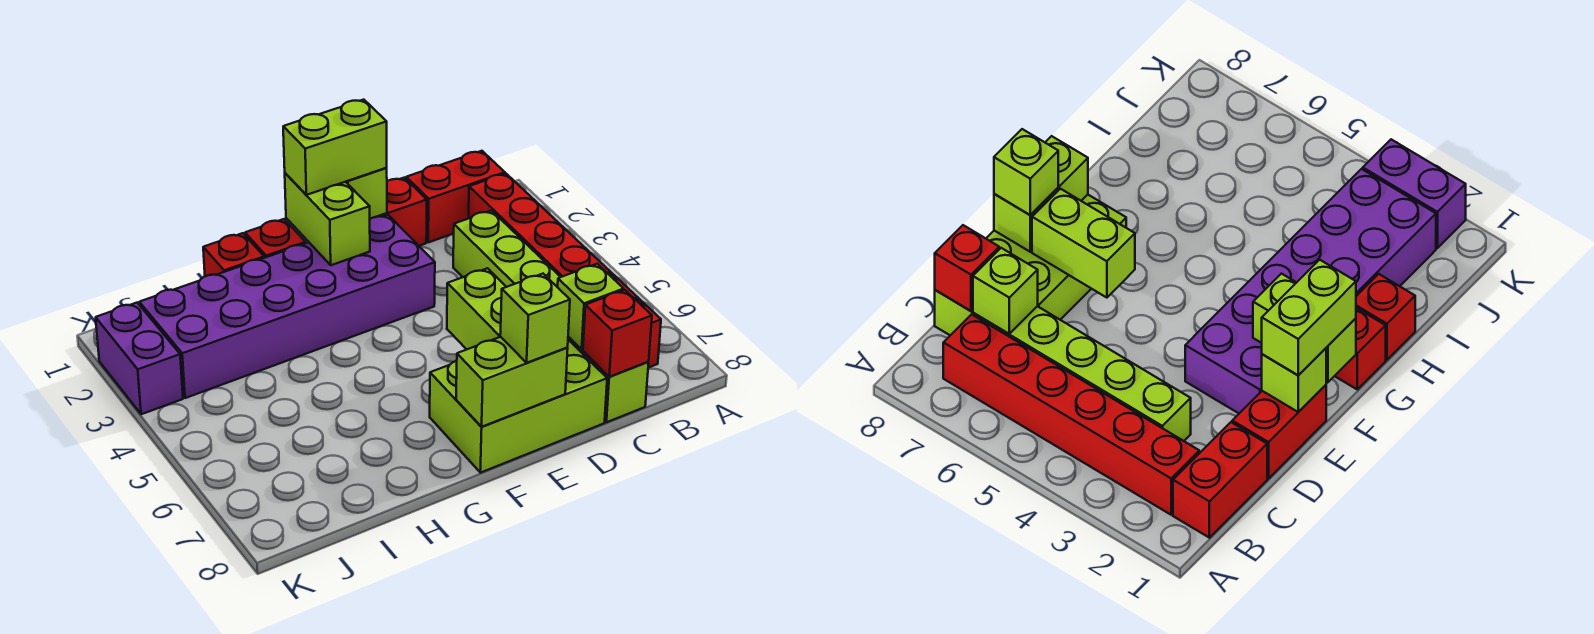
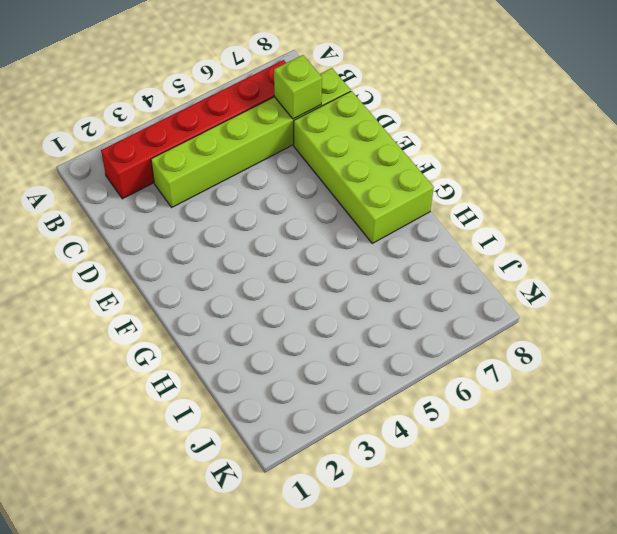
lime brick D7:G8 level 1 -> lime brick D7:F8 level 1
none -> red brick B1:C1 level 1
none -> red brick D1:E1 level 1
none -> purple brick E2:J3 level 1

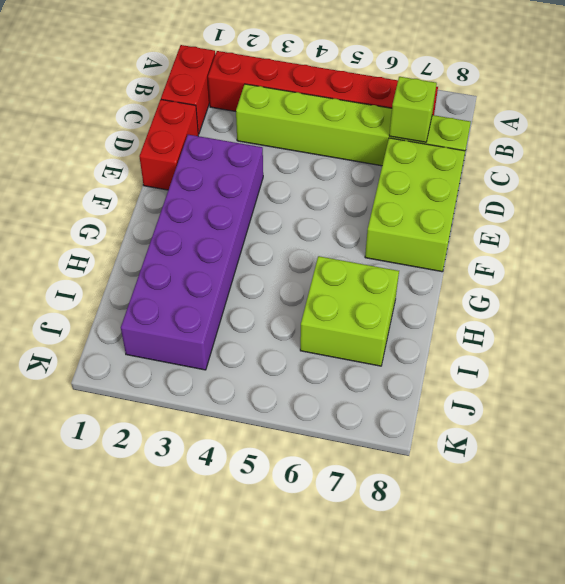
lime brick H6:I7 level 1 -> none
none -> red brick G1 level 1
none -> red brick H1 level 1
none -> purple brick K2:K3 level 1

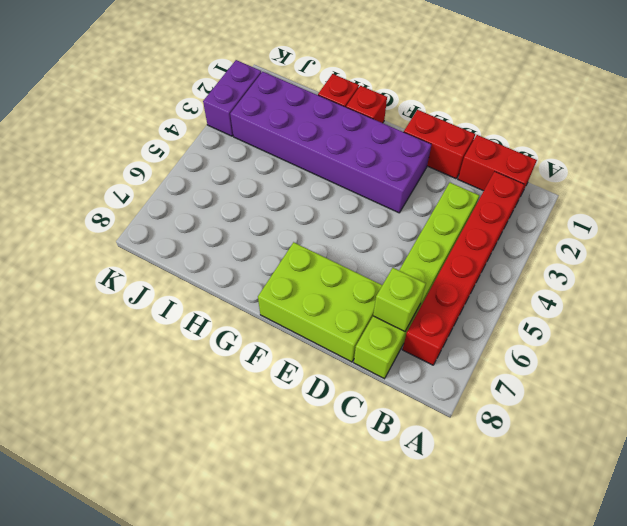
none -> red brick C8 level 2
none -> lime brick E1 level 2
none -> lime brick E6:E7 level 2

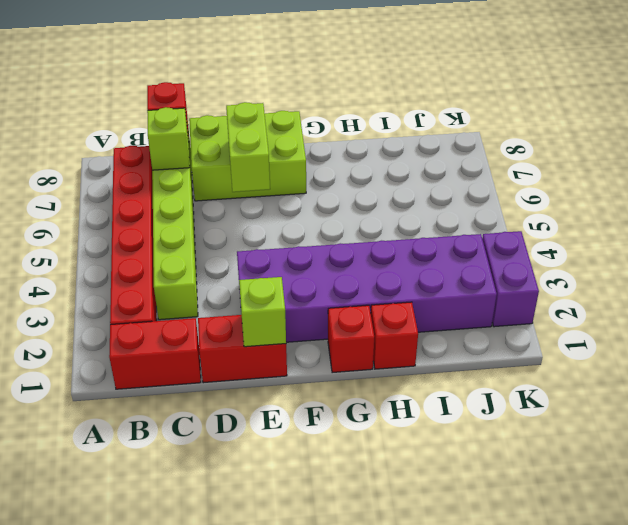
none -> lime brick E8:F8 level 2
none -> lime brick F1:F2 level 2
none -> lime brick E1:F1 level 3

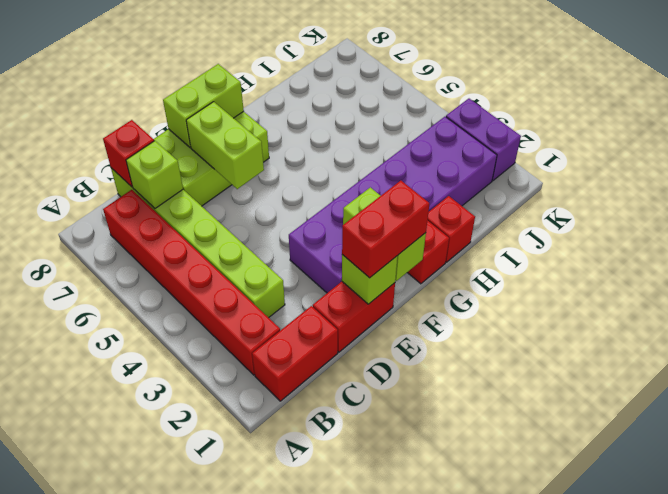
red brick E1:F1 level 3 -> lime brick E1:F1 level 3
none -> lime brick E8 level 3

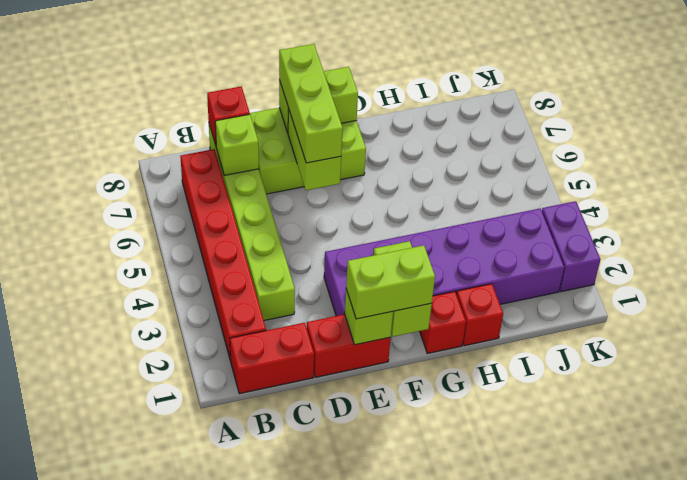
lime brick E6:E8 level 3 -> lime brick E8 level 3

